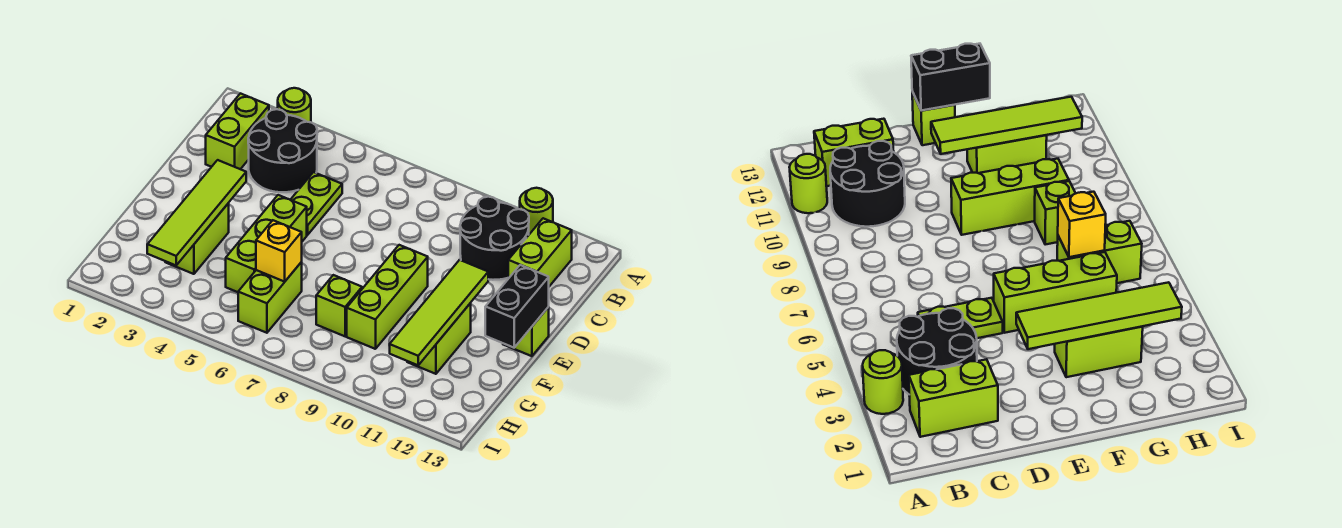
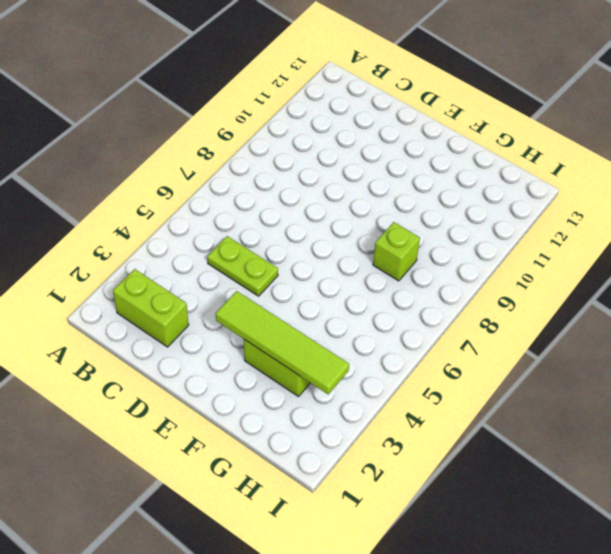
none -> lime round brick A3 level 1
none -> lime round brick A11 level 1
none -> black round brick B3:C4 level 1

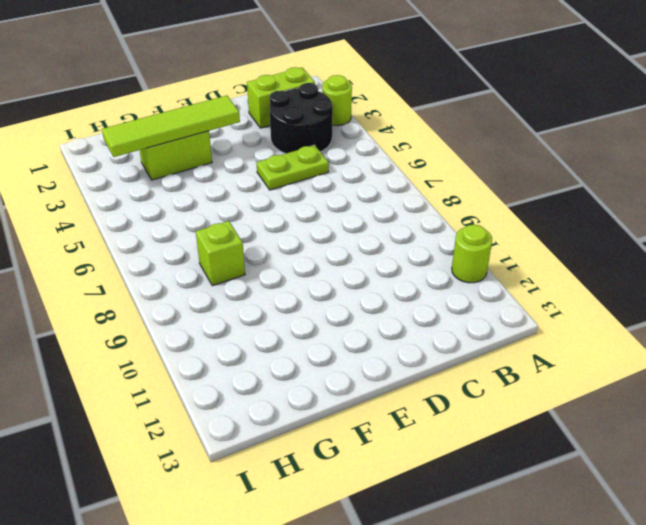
none -> black round brick B10:C11 level 1
none -> lime brick B12:C12 level 1
none -> lime brick E5:G5 level 1

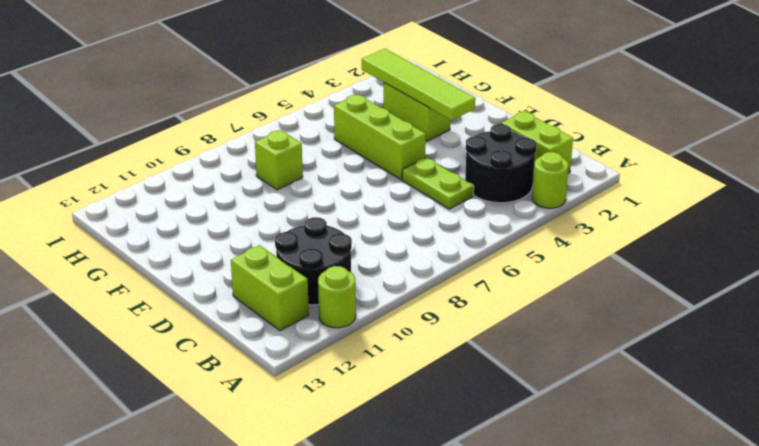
none -> lime brick E9:G9 level 1
none -> lime brick E13 level 1
none -> lime brick F11:G11 level 1

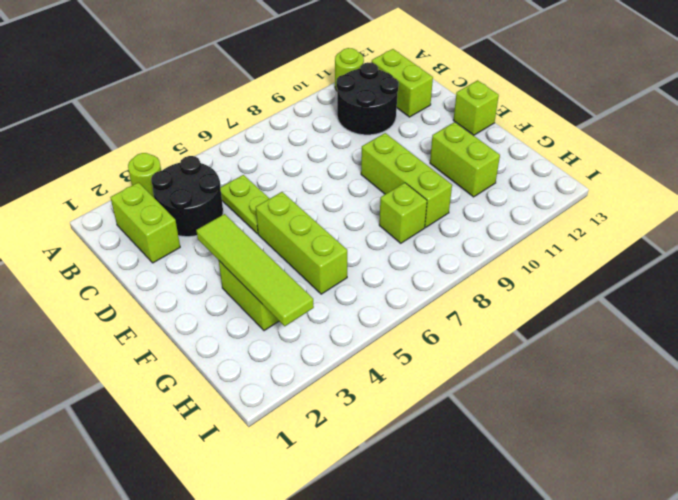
none -> lime brick G6:H6 level 1
none -> lime tile E11:H11 level 2
none -> black brick E13:F13 level 2

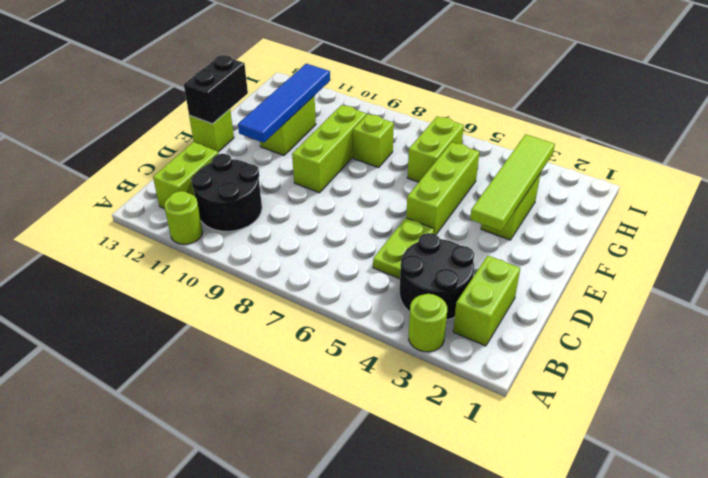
blue tile E11:H11 level 2 -> lime tile E11:H11 level 2
none -> yellow brick G6 level 2

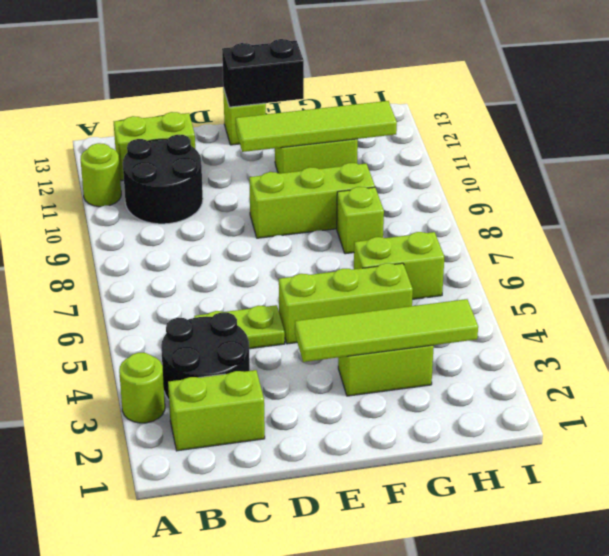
none -> yellow brick G6 level 2

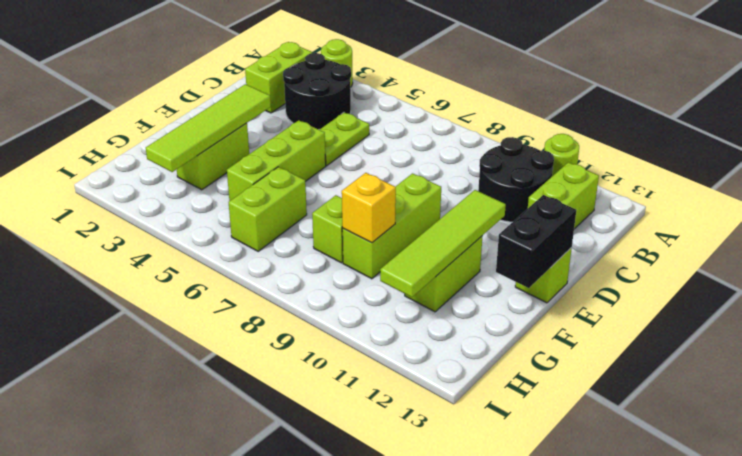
yellow brick G9 level 2 -> yellow brick G6 level 2

